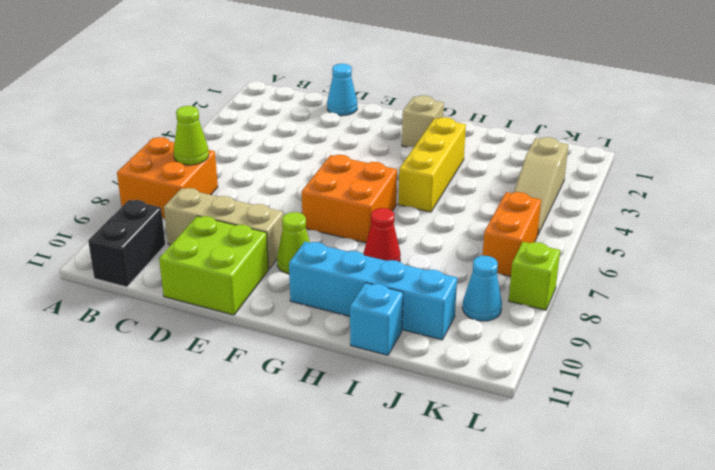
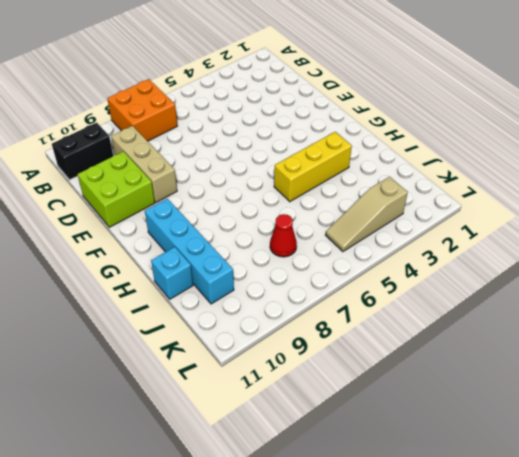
red cone J7 level 1 -> red cone H8 level 1
none -> cyan cone D1 level 1
none -> orange brick F6:G7 level 1
none -> lime cone F9 level 1

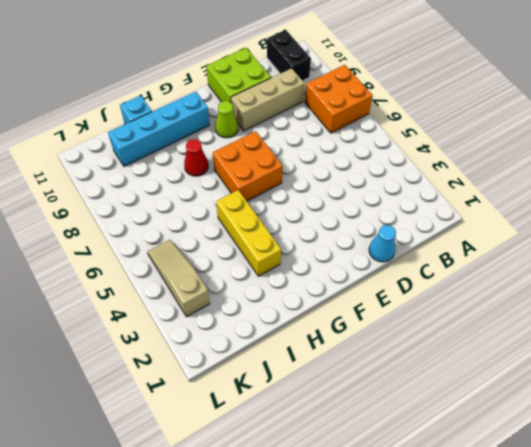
none -> tan brick G2 level 1
none -> orange brick K6:K7 level 1
none -> cyan cone K9 level 1

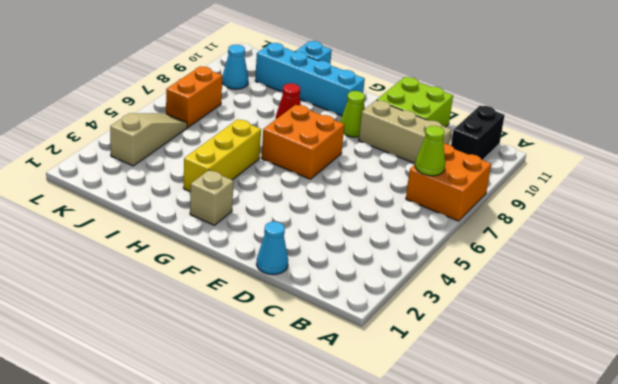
none -> lime brick L8 level 1

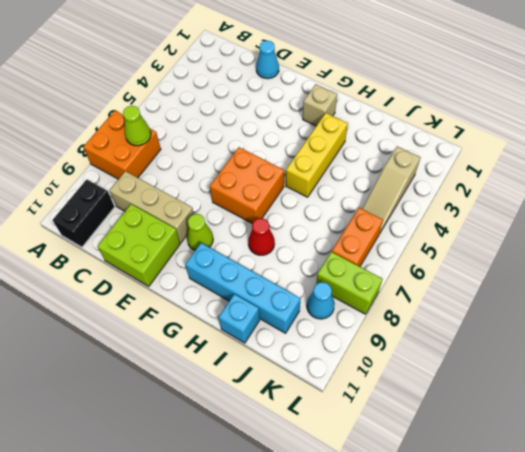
lime brick K8:L8 level 1 -> lime brick L8 level 1

